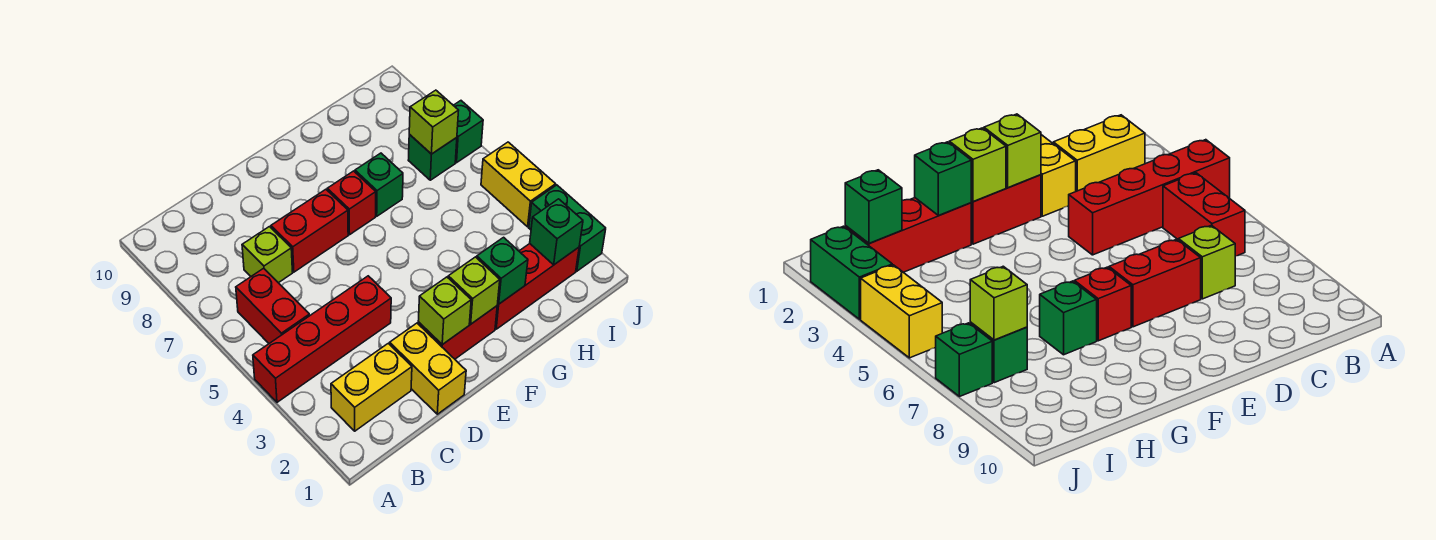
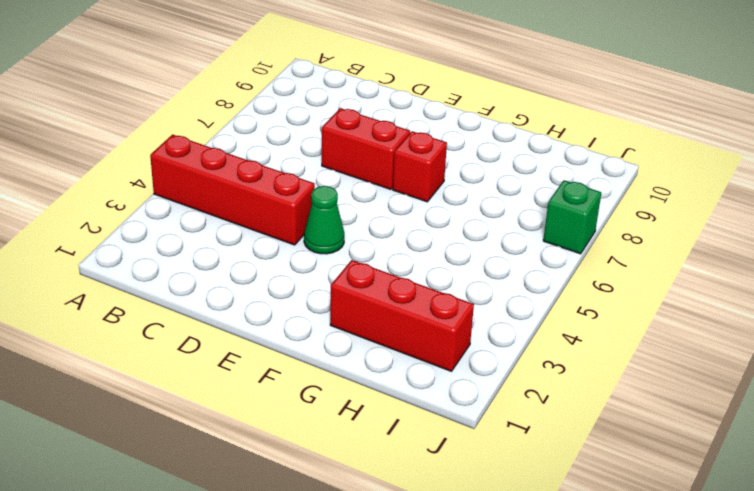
green cone E4 level 1 -> none
none -> yellow brick B2:C2 level 1
none -> red brick B5:B6 level 1
none -> lime brick C7 level 1

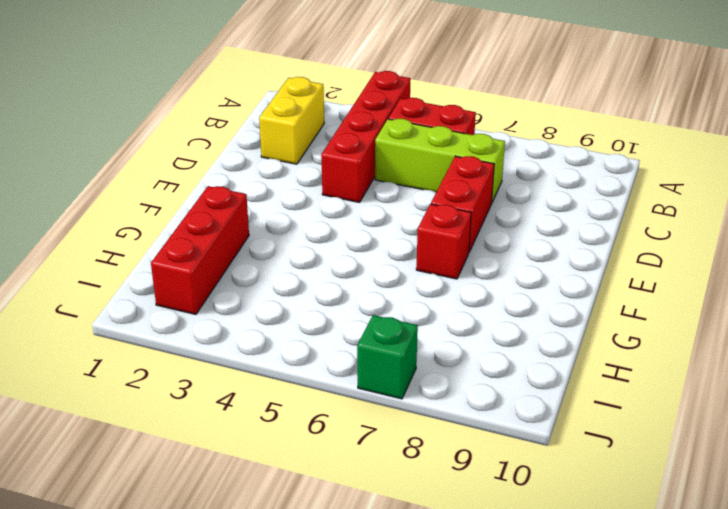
lime brick C5:C7 level 1 -> lime brick C7 level 1
none -> yellow brick D1:D2 level 1
none -> red brick E2:F2 level 1
none -> green brick G7 level 1

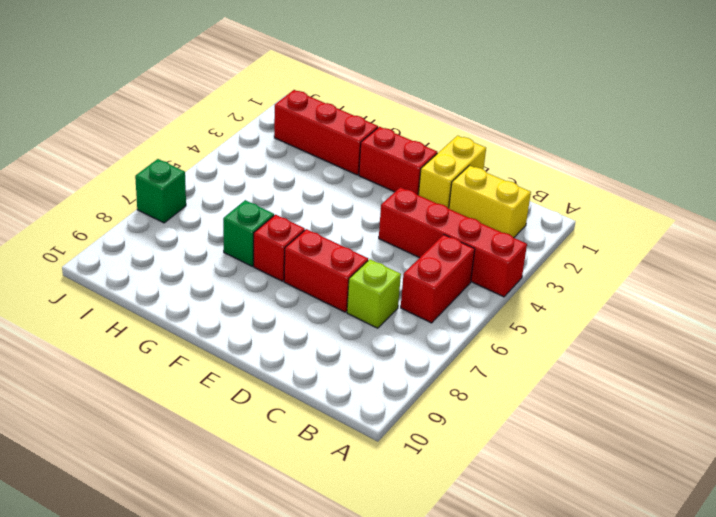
none -> green brick I7 level 1
none -> green brick J2:J3 level 1
none -> yellow brick J4:J5 level 1

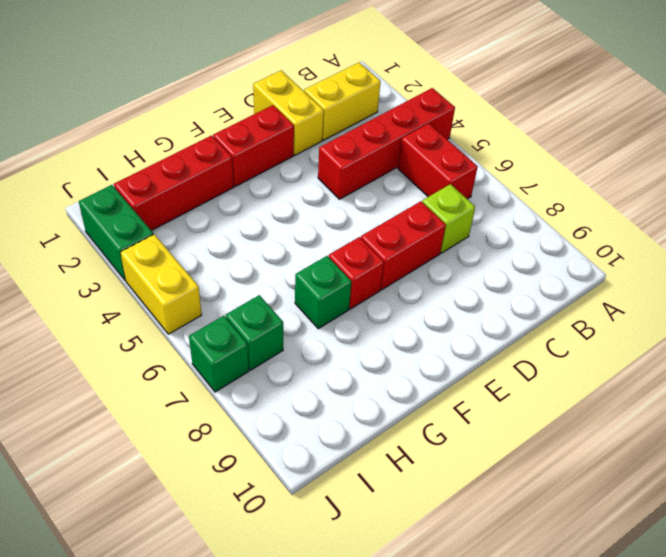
none -> lime brick E2 level 2
none -> lime brick F2 level 2
none -> green brick G2 level 2

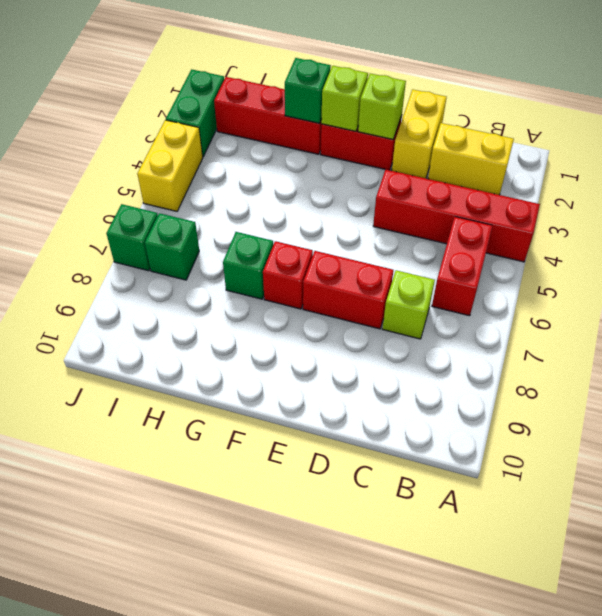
none -> green brick I2 level 2
none -> lime brick I7 level 2

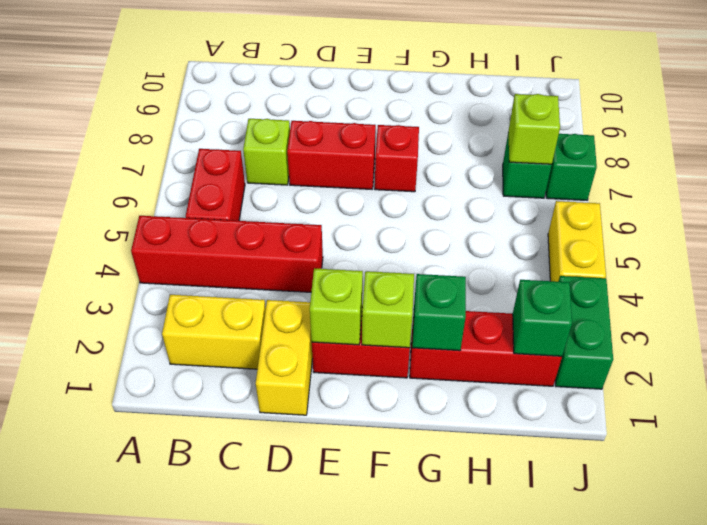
none -> green brick G7 level 1

